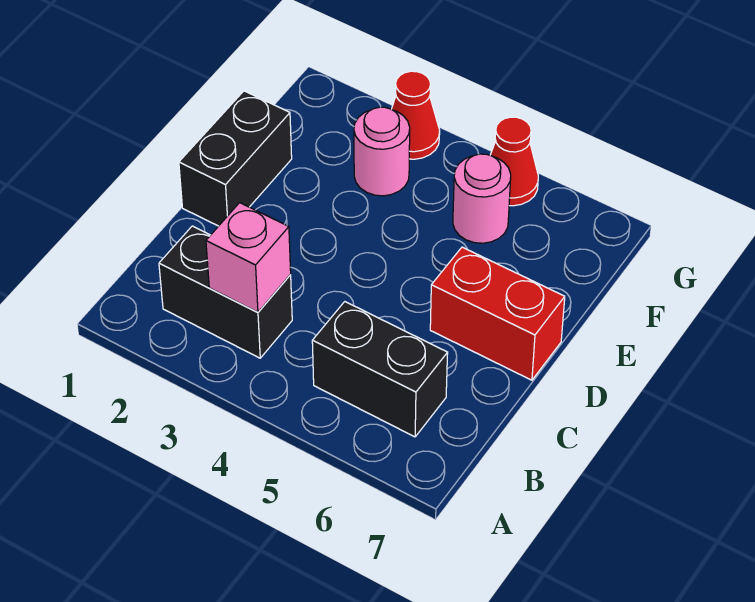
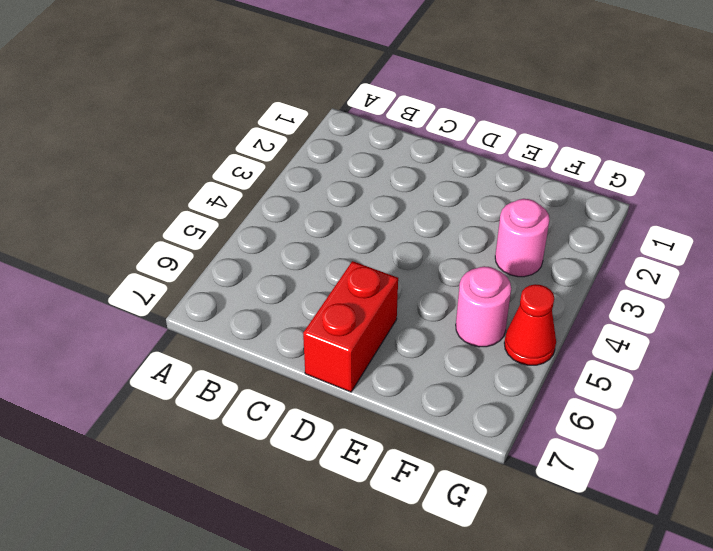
none -> black brick B2:B3 level 1
none -> black brick B5:B6 level 1

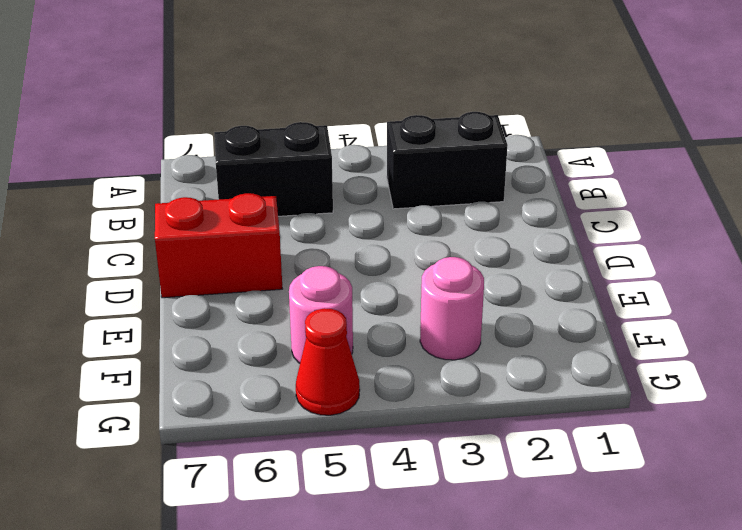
none -> black brick D1:E1 level 1
none -> red cone G3 level 1

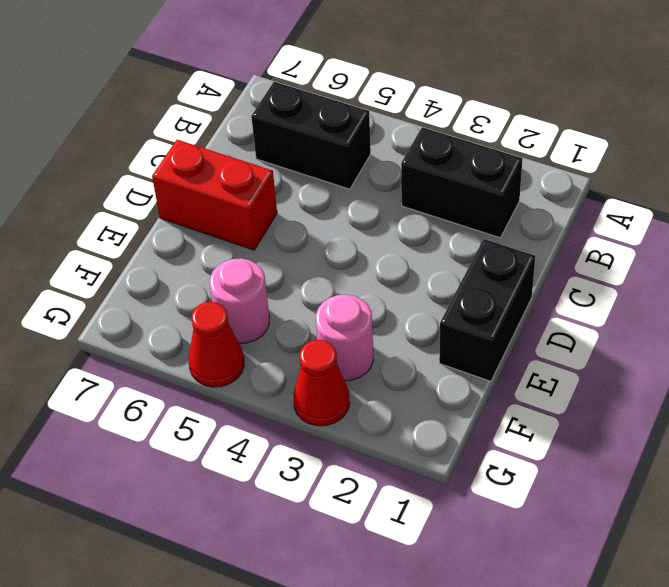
none -> pink brick B3 level 2

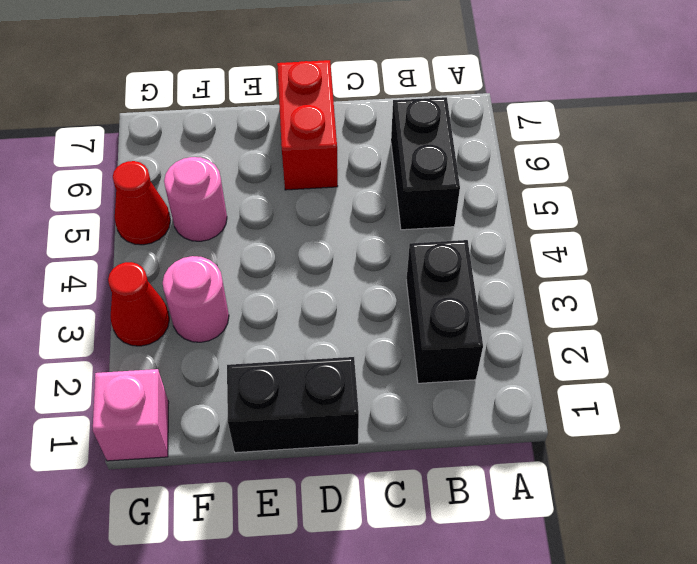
pink brick G1 level 1 -> pink brick B3 level 2

